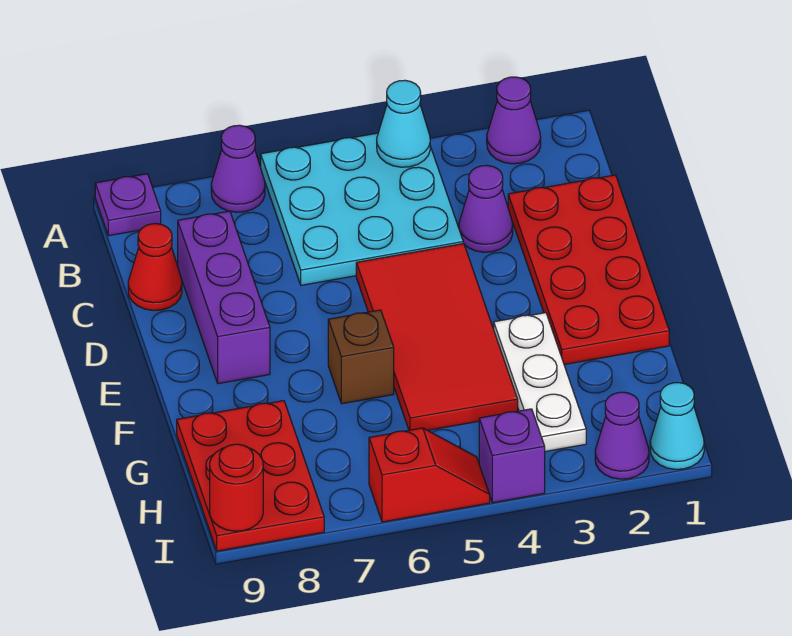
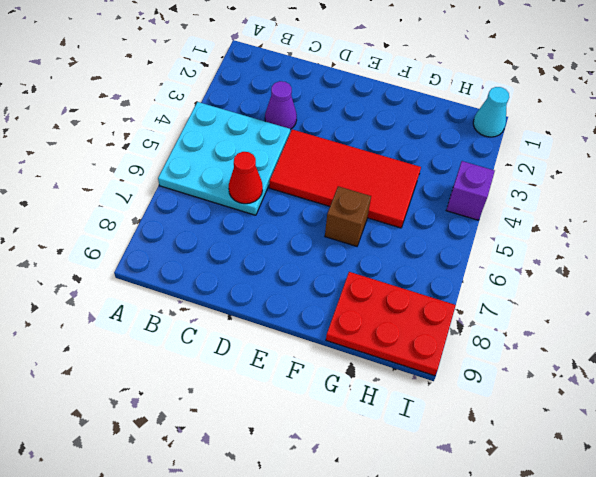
red cone C6 level 2 -> red cone C9 level 1
none -> purple cone A2 level 1
none -> purple cone A7 level 1
none -> purple plate A9 level 1

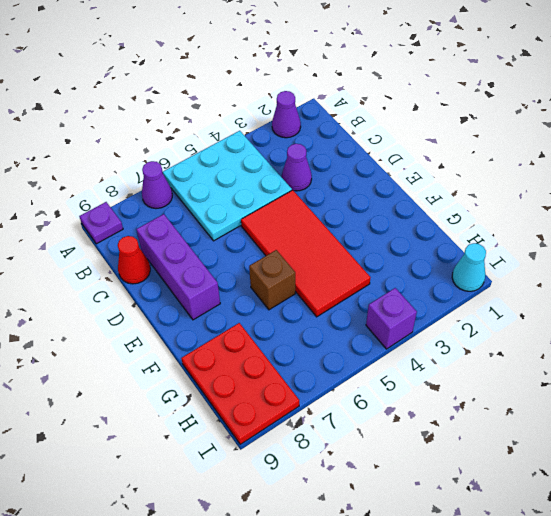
none -> red plate C1:F2 level 1
none -> white plate F3:H3 level 1
none -> purple cone I2 level 1

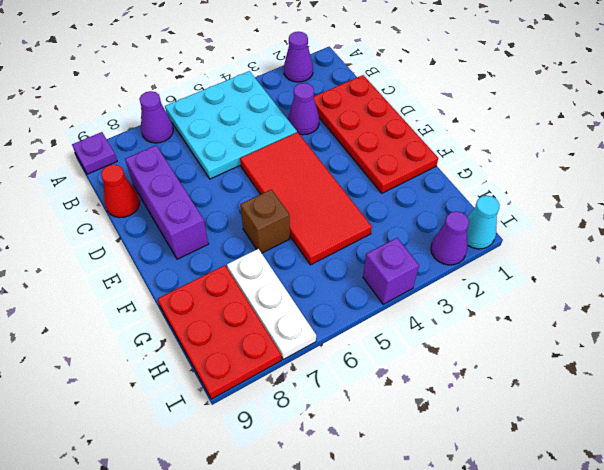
white plate G7:I7 level 1 -> white plate F3:H3 level 1
none -> red slope I5:I6 level 1 top 6
none -> cyan cone A4 level 2
none -> red round brick I9 level 2

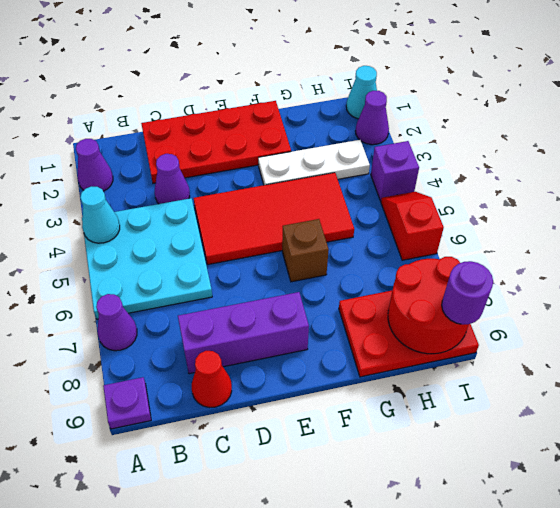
red round brick H8:I9 level 2 -> red round brick I9 level 2
purple round brick I9 level 3 -> none

